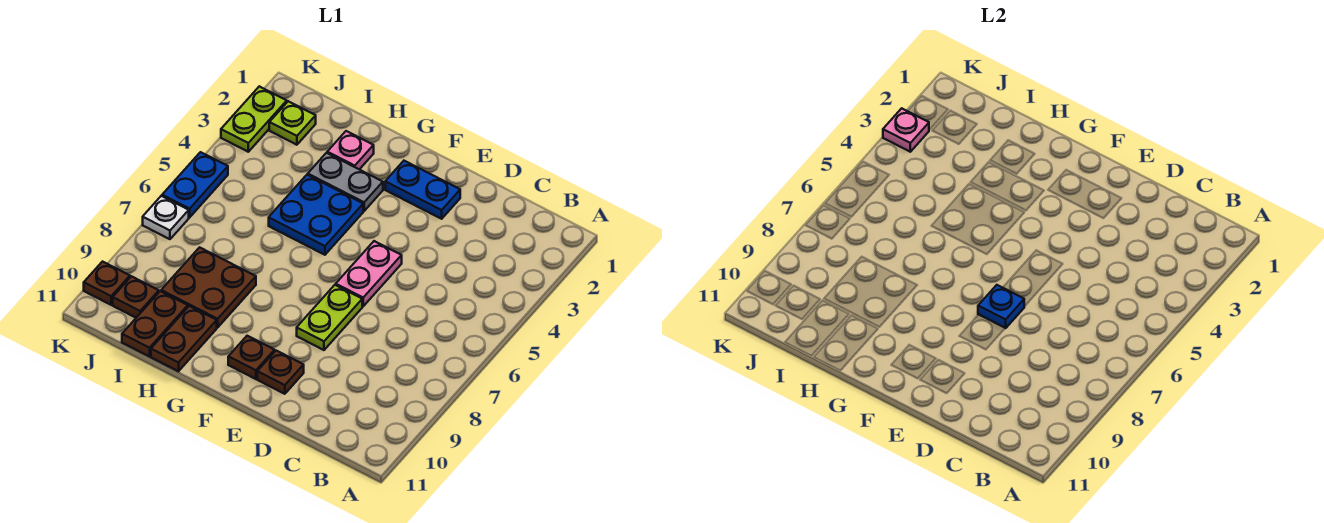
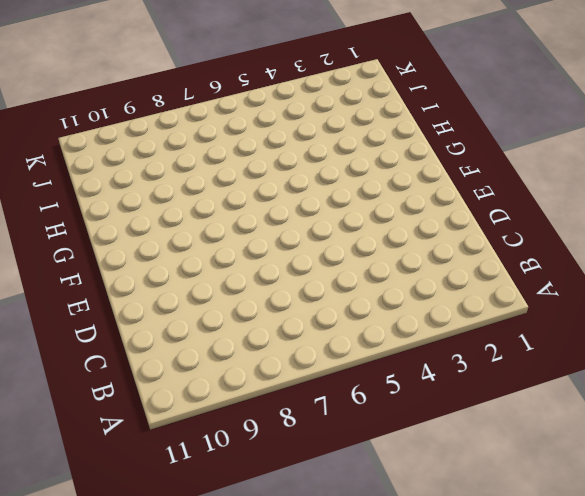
none -> blue plate E2:F2 level 1
none -> pink plate E5:E6 level 1
none -> lime plate E7:E8 level 1

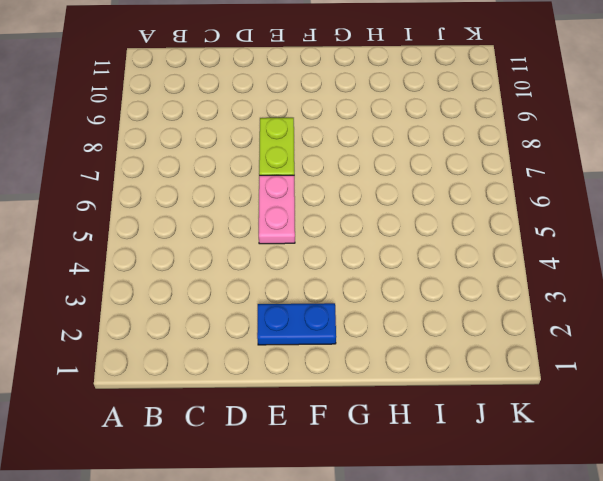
none -> brown plate E10 level 1
none -> brown plate F10 level 1
none -> grey plate G3:H3 level 1

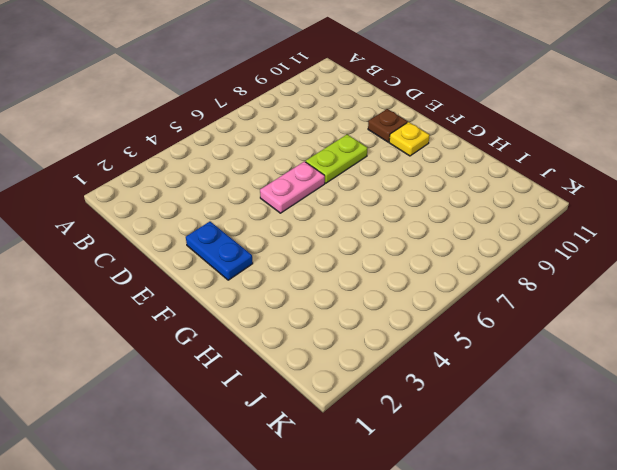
yellow plate F10 level 1 -> brown plate F10 level 1
none -> grey plate G3:H3 level 1
none -> blue plate G4:H5 level 1
none -> pink plate H2 level 1

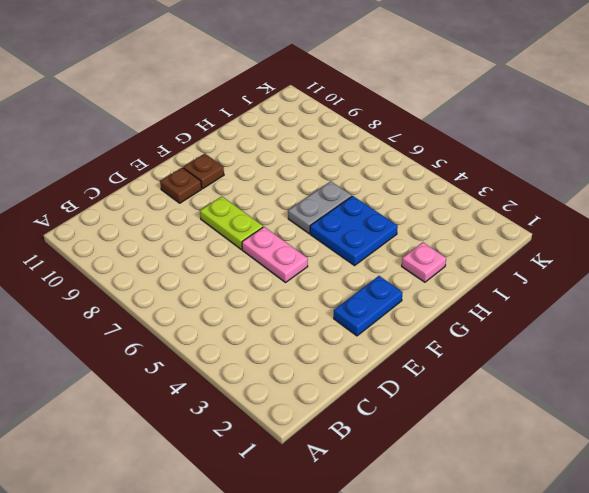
grey plate G6:H6 level 1 -> grey plate G3:H3 level 1
none -> brown plate H8:I9 level 1
none -> brown plate H10:H11 level 1
none -> brown plate I10:I11 level 1

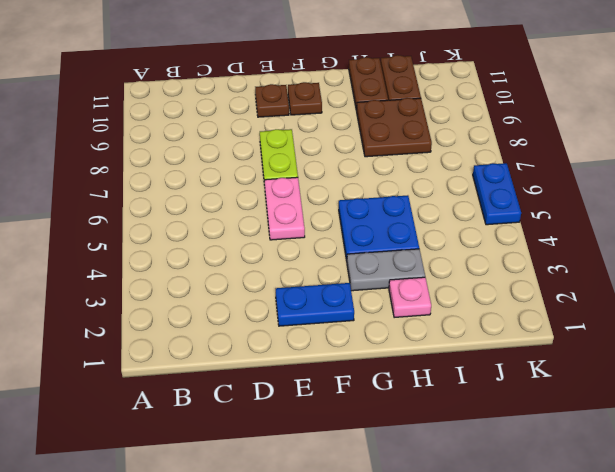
none -> lime plate J2 level 1
none -> brown plate J10 level 1
none -> lime plate K2:K3 level 1

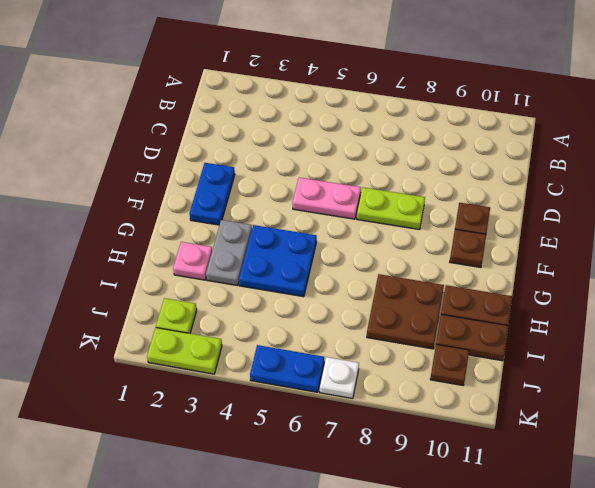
none -> brown plate K10 level 1
none -> blue plate E7 level 2
none -> pink plate K3 level 2

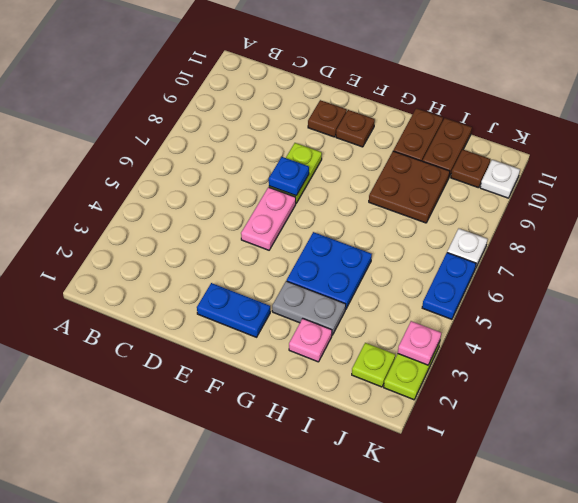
white plate K10 level 1 -> brown plate K10 level 1

